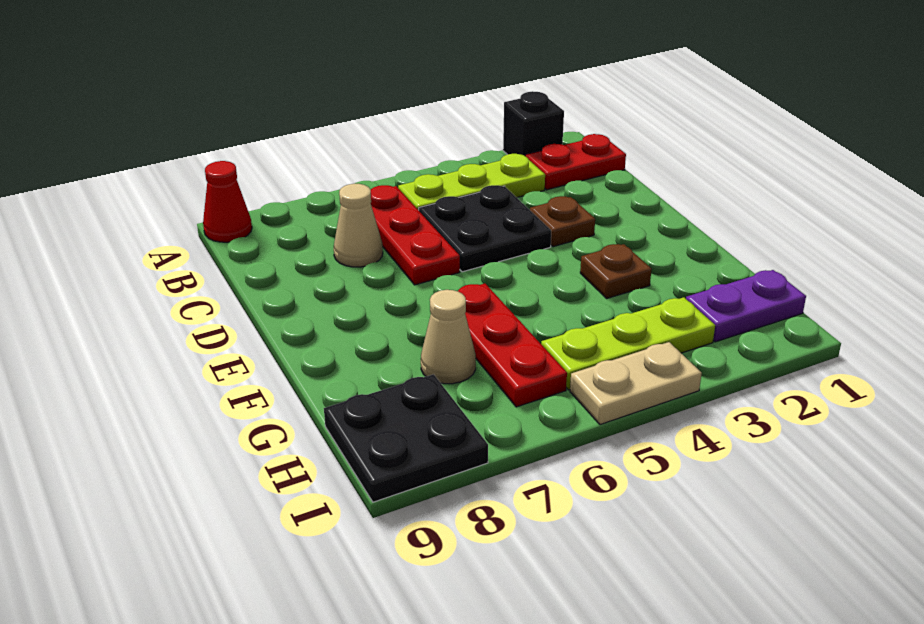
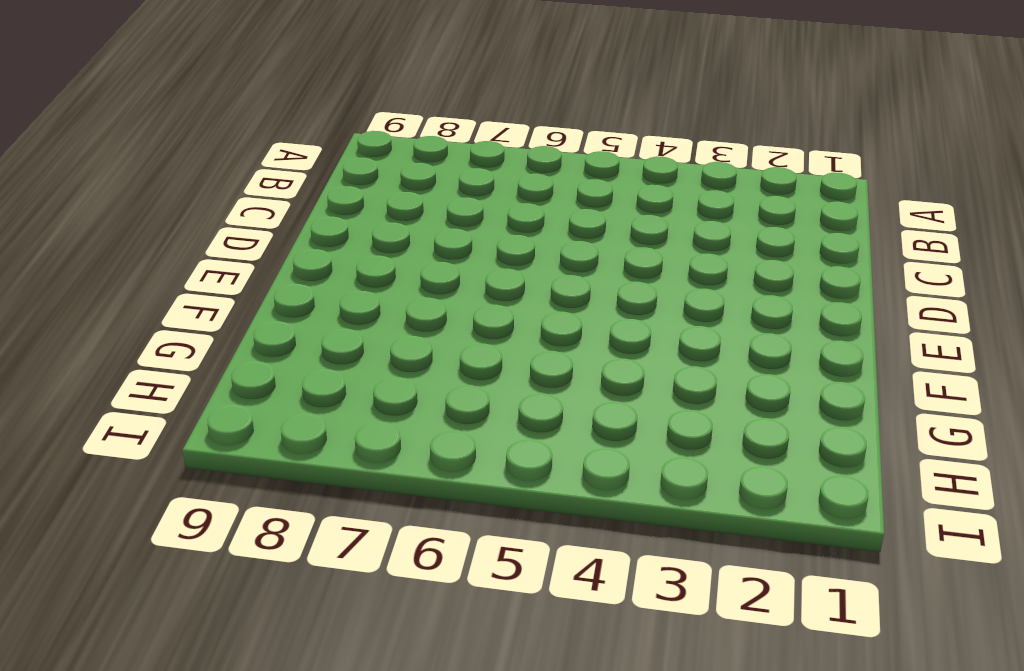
none -> black brick A2 level 1
none -> red cone A9 level 1
none -> red plate B1:B2 level 1

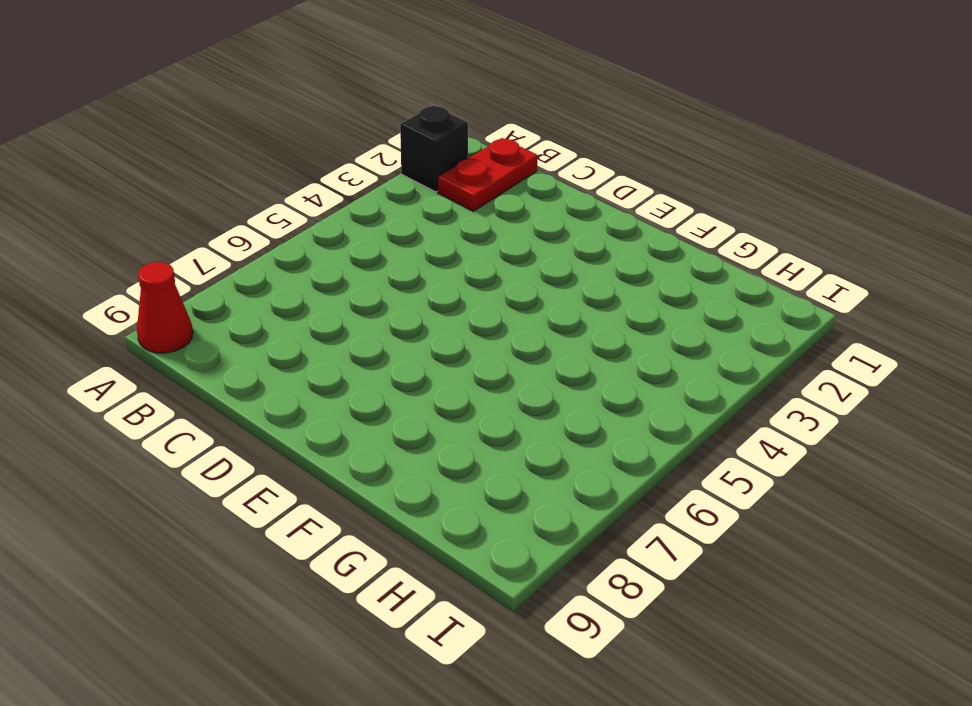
none -> lime plate B3:B5 level 1
none -> red plate B6:D6 level 1
none -> black plate C4:D5 level 1

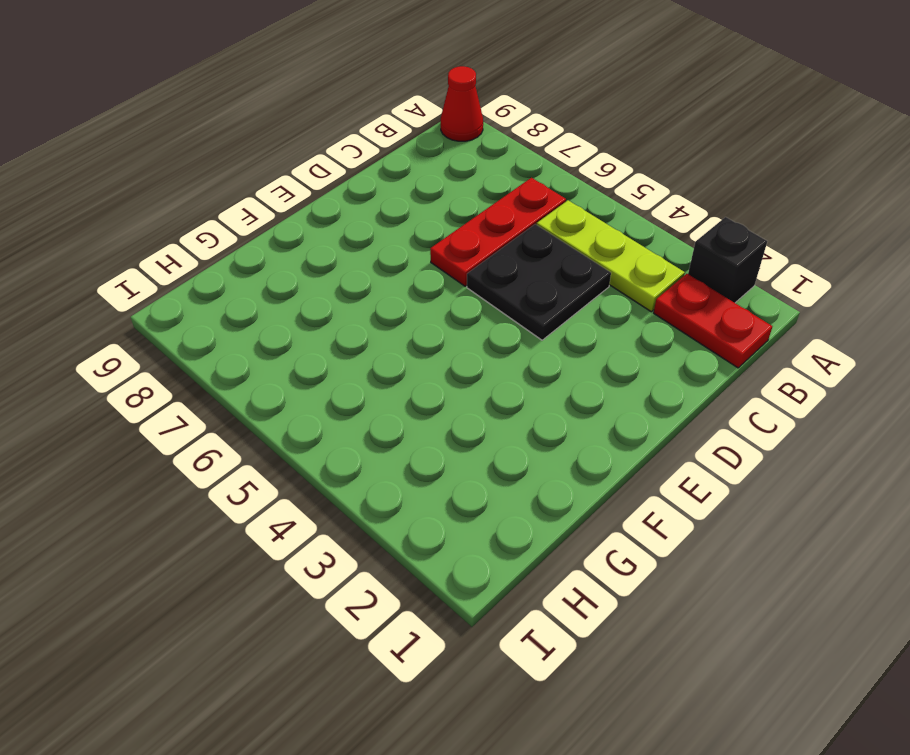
none -> tan cone C7 level 1
none -> brown plate D3 level 1
none -> brown plate F3 level 1

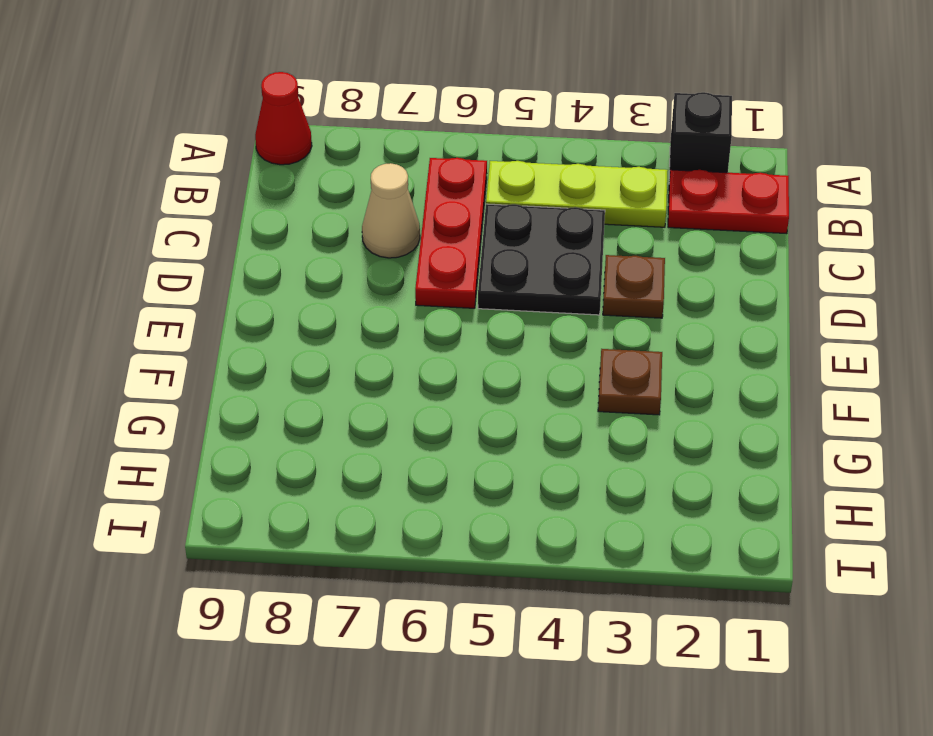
none -> red plate F6:H6 level 1
none -> tan cone G7 level 1
none -> purple plate H1:H2 level 1

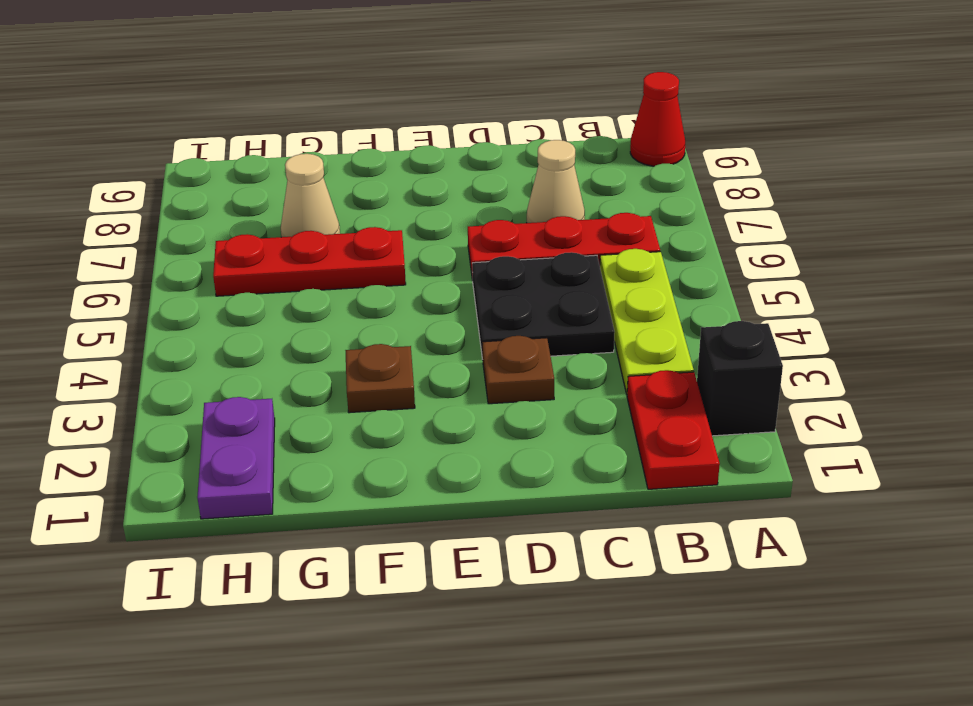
none -> lime plate H3:H5 level 1
none -> black plate H8:I9 level 1
none -> tan plate I4:I5 level 1

